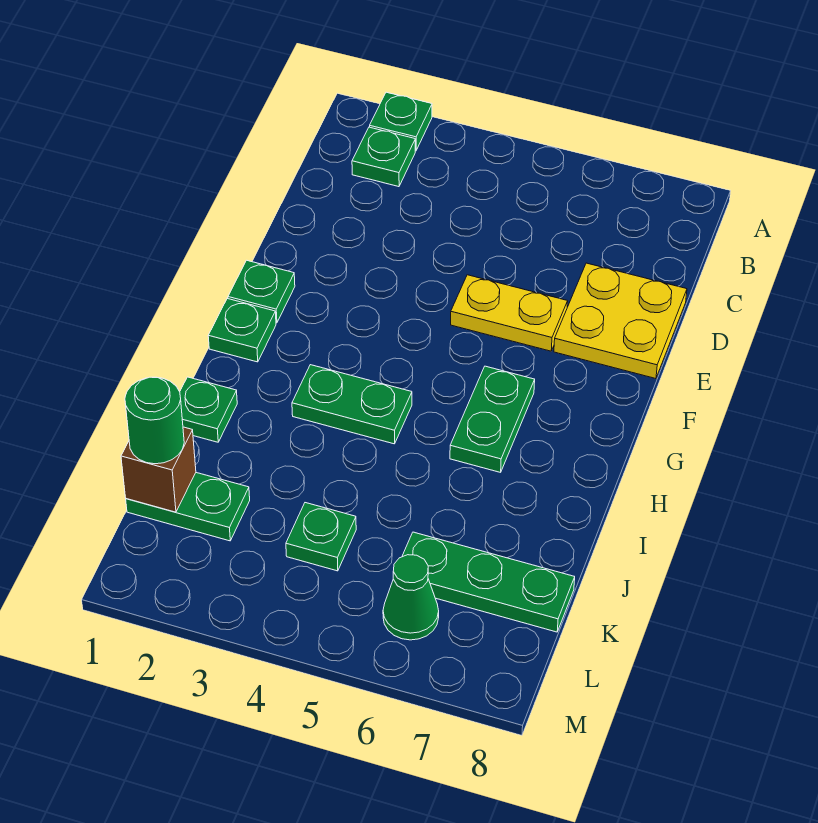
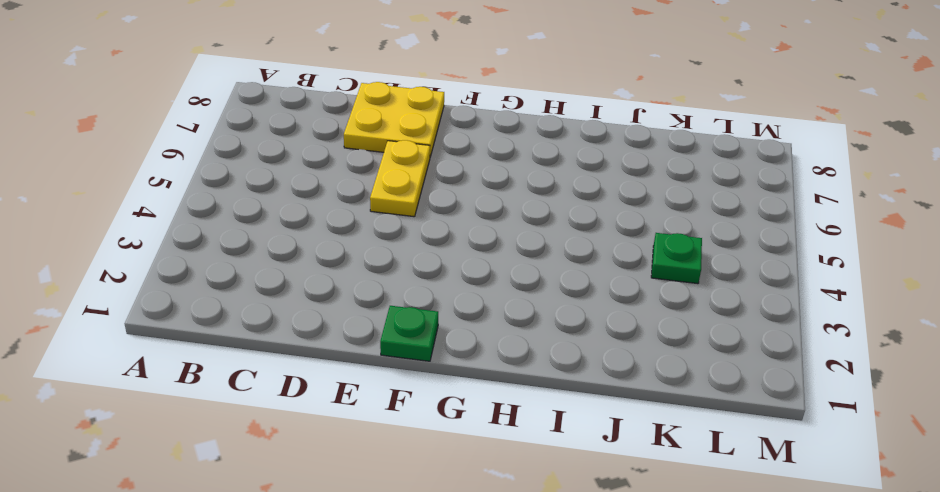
none -> green plate A2 level 1
none -> green plate B2 level 1
none -> green plate G1 level 1

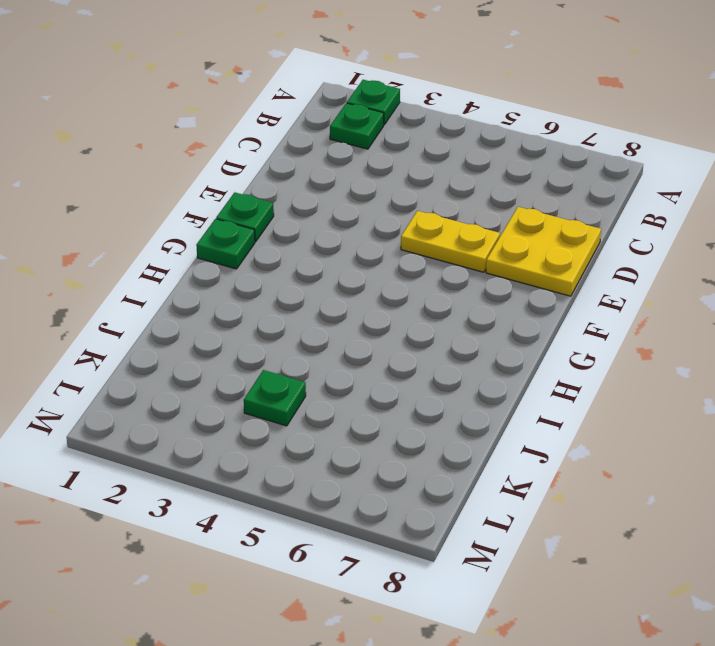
none -> green plate G6:H6 level 1
none -> green plate H3:H4 level 1
none -> green plate I1 level 1

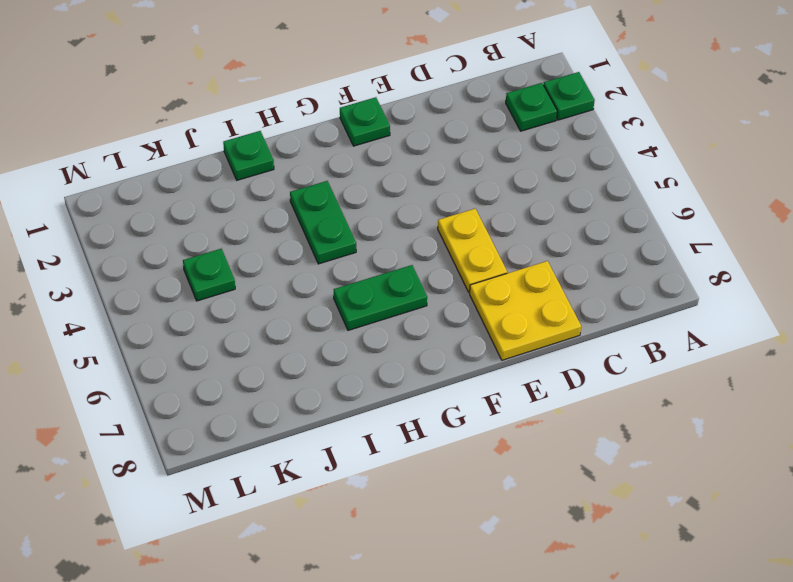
none -> green plate G1 level 1
none -> green plate K1:K2 level 1
none -> green plate K6:K8 level 1

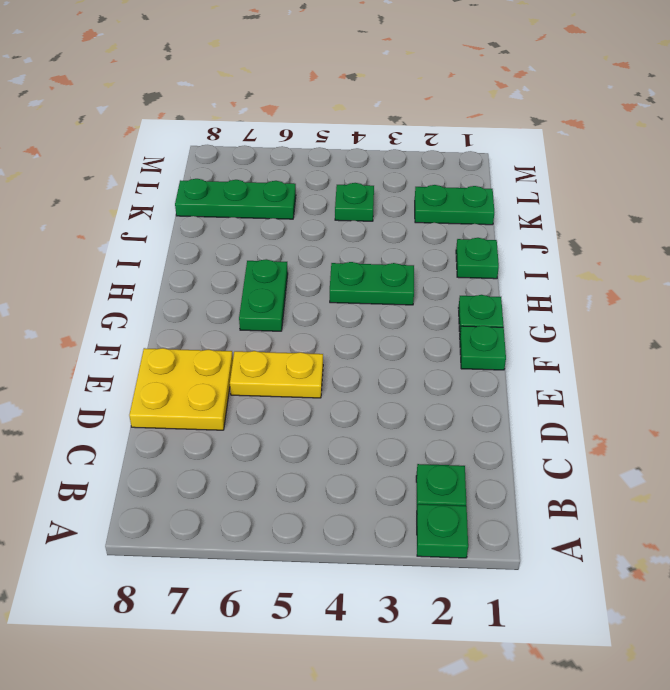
none -> green cone L6 level 1
none -> brown brick K1 level 2
none -> green round brick K1 level 3

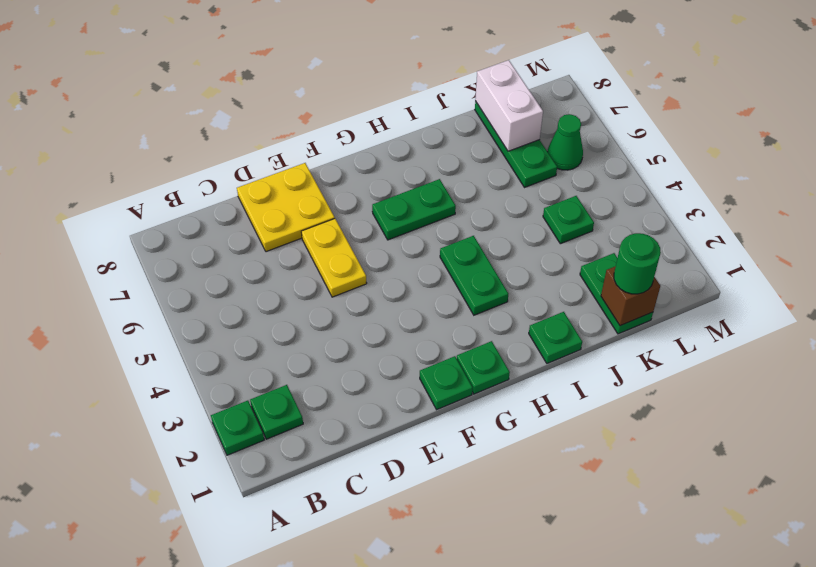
white brick K7:K8 level 2 -> none

